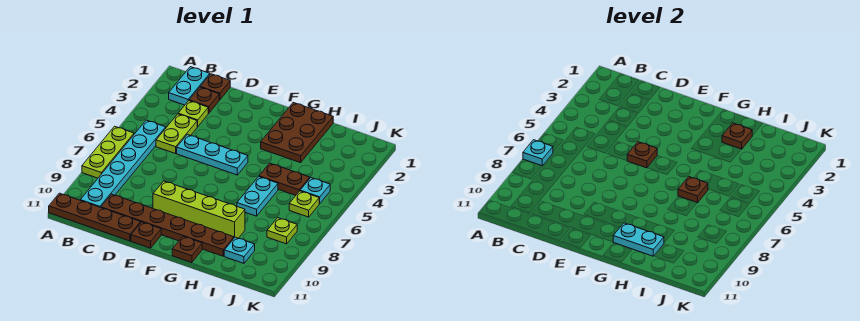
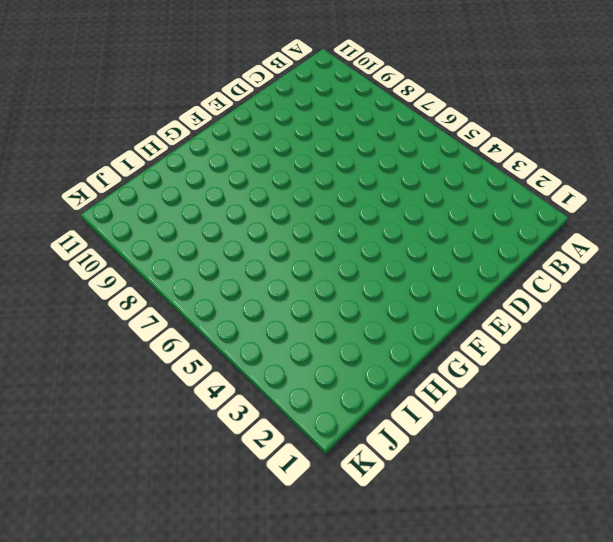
none -> lime plate A6:A8 level 1
none -> brown plate A11:D11 level 1
none -> cyan plate B1:B2 level 1

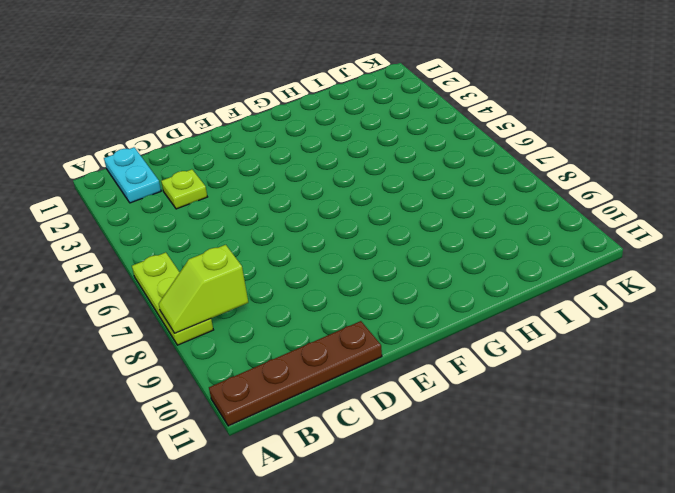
lime slope A8:B8 level 2 top B -> none
none -> cyan plate B5:B10 level 1
none -> brown plate C1 level 1
none -> brown plate C2 level 1

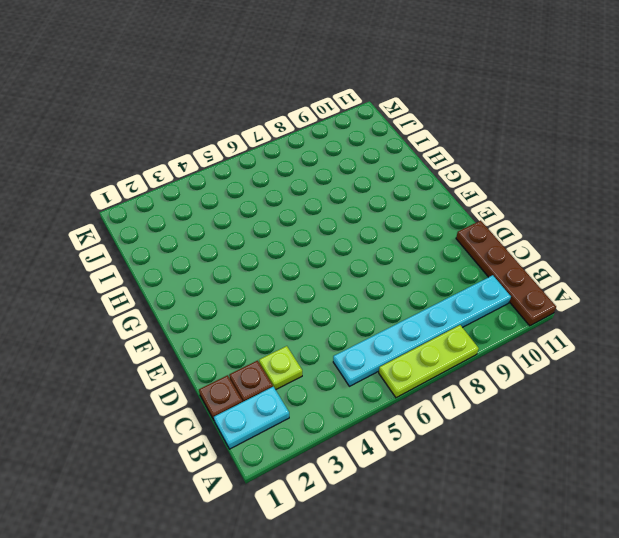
none -> lime plate C4:C5 level 1
none -> brown plate C10:H10 level 1
none -> cyan plate D5:F5 level 1

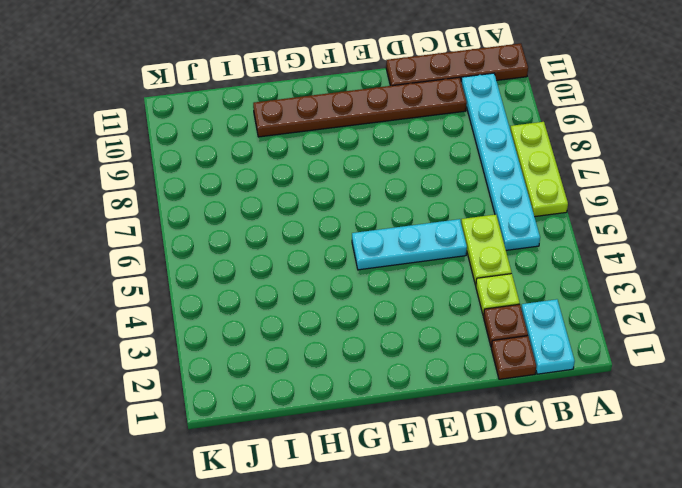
none -> lime brick E9:H9 level 1
none -> brown plate E11 level 1
none -> brown plate G1:H3 level 1

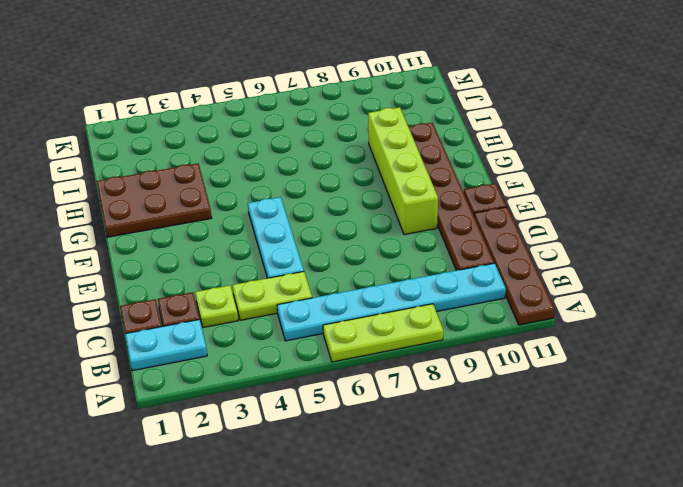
none -> brown plate G11 level 1
none -> brown plate H5:I5 level 1
none -> cyan plate H6:H7 level 1

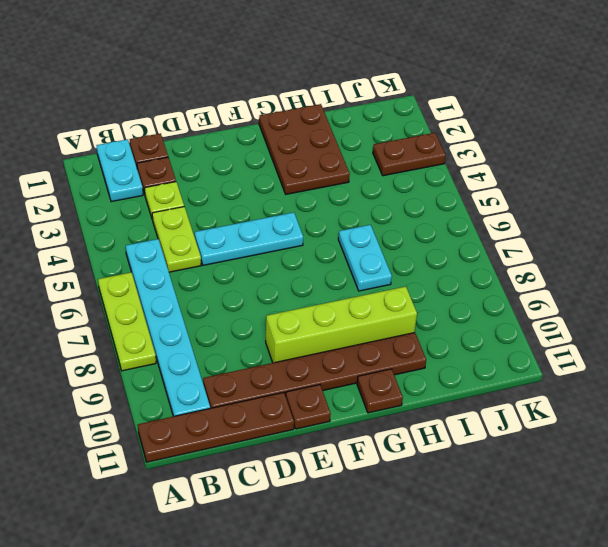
brown plate J3:K3 level 1 -> brown plate H5:I5 level 1
none -> cyan plate I10 level 1
none -> cyan plate J5 level 1
none -> lime plate J6 level 1

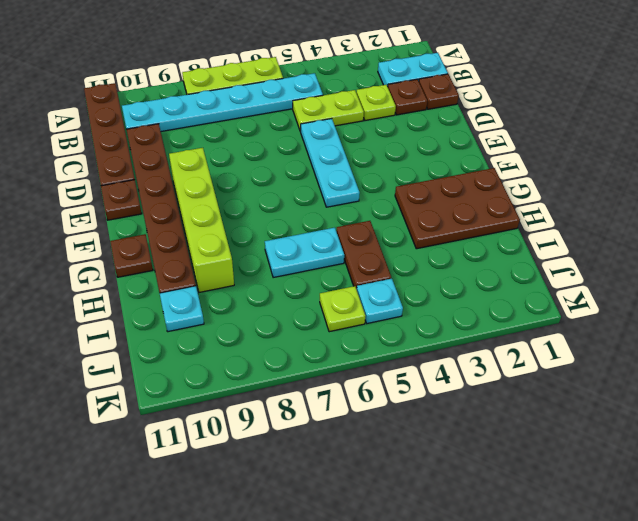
none -> lime plate J8 level 1
none -> cyan plate A7 level 2
none -> brown plate E5 level 2

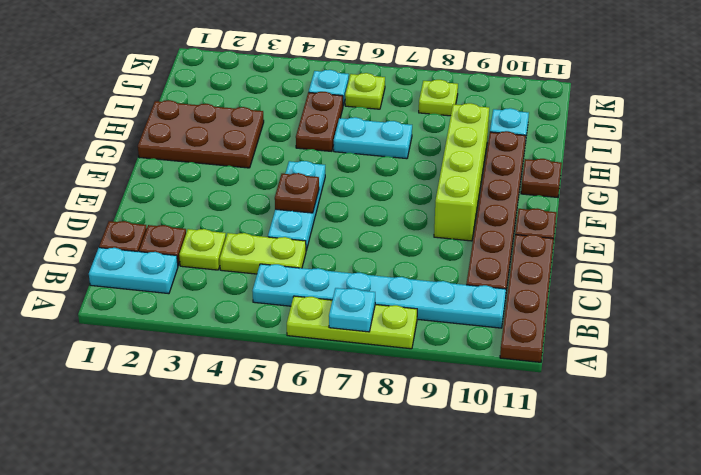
none -> cyan plate G10:H10 level 2
none -> brown plate H2 level 2
none -> brown plate H6 level 2

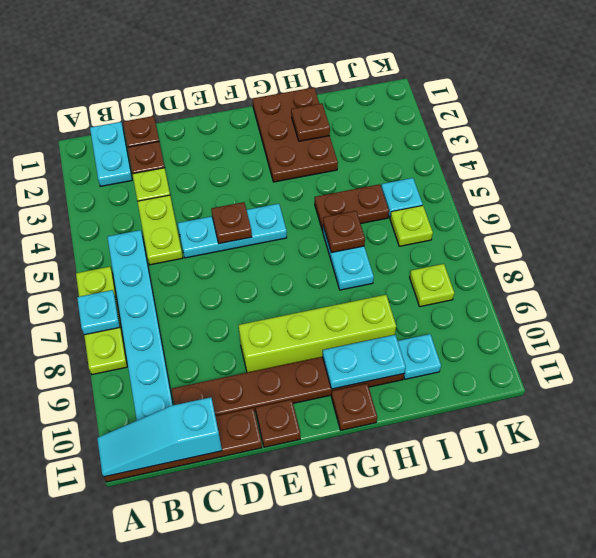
cyan slope A11:C11 level 2 top C -> none

